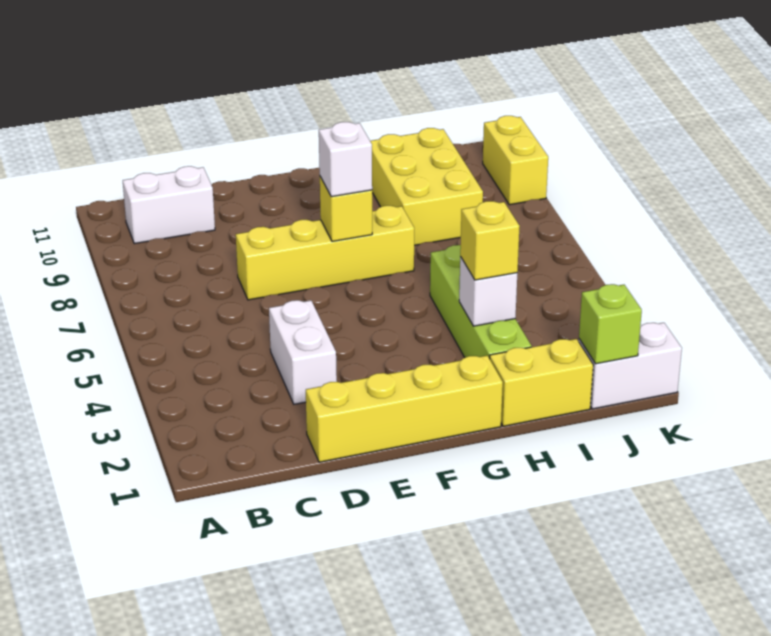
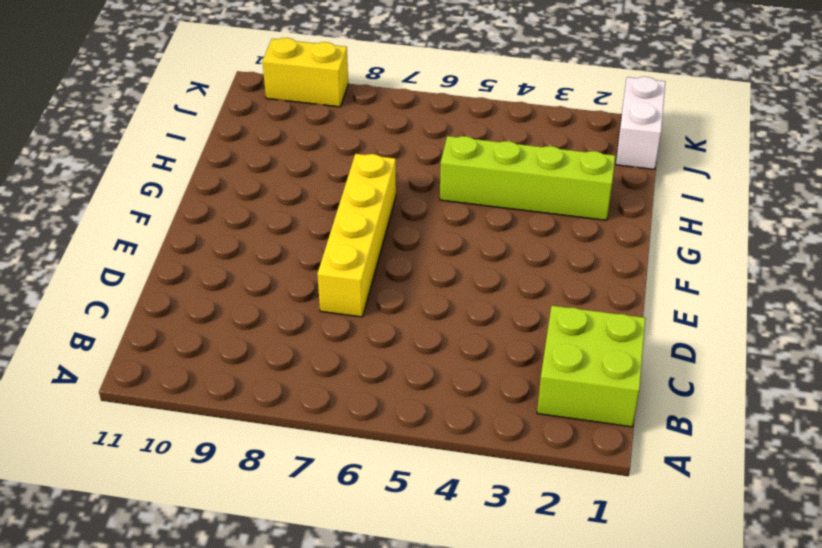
lime brick B1:C2 level 1 -> none
none -> white brick B10:C10 level 1
none -> yellow brick D1:G1 level 1
none -> white brick D3:D4 level 1

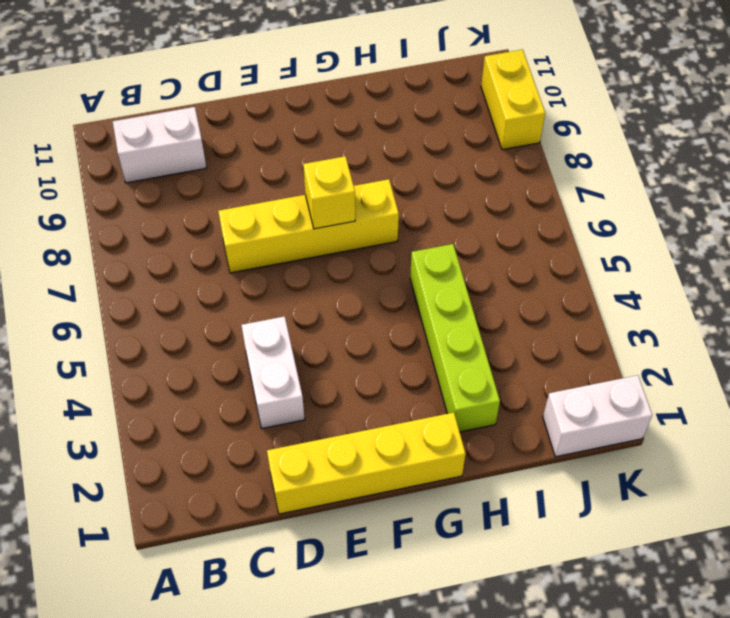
none -> yellow brick H1:I1 level 1
none -> yellow brick H8:I10 level 1
none -> white brick H3 level 2

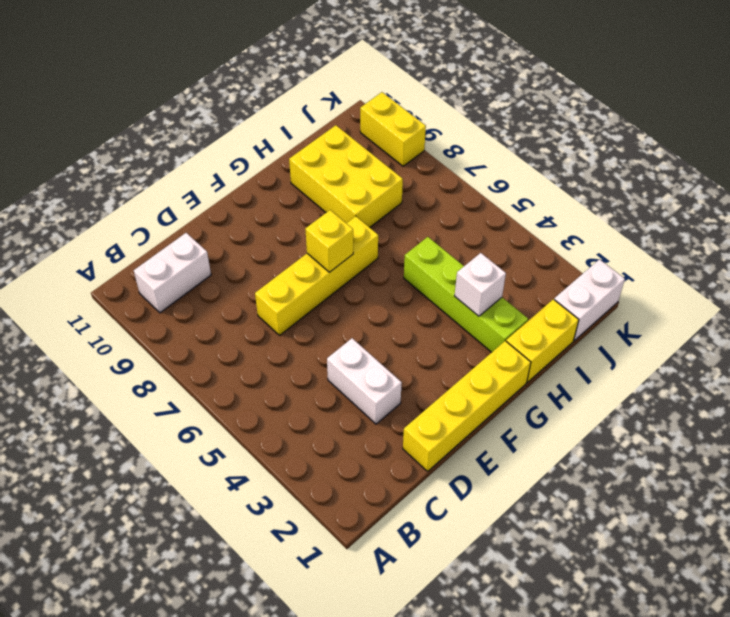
none -> lime brick J1 level 2
none -> white brick F7 level 3
none -> yellow brick H3 level 3

